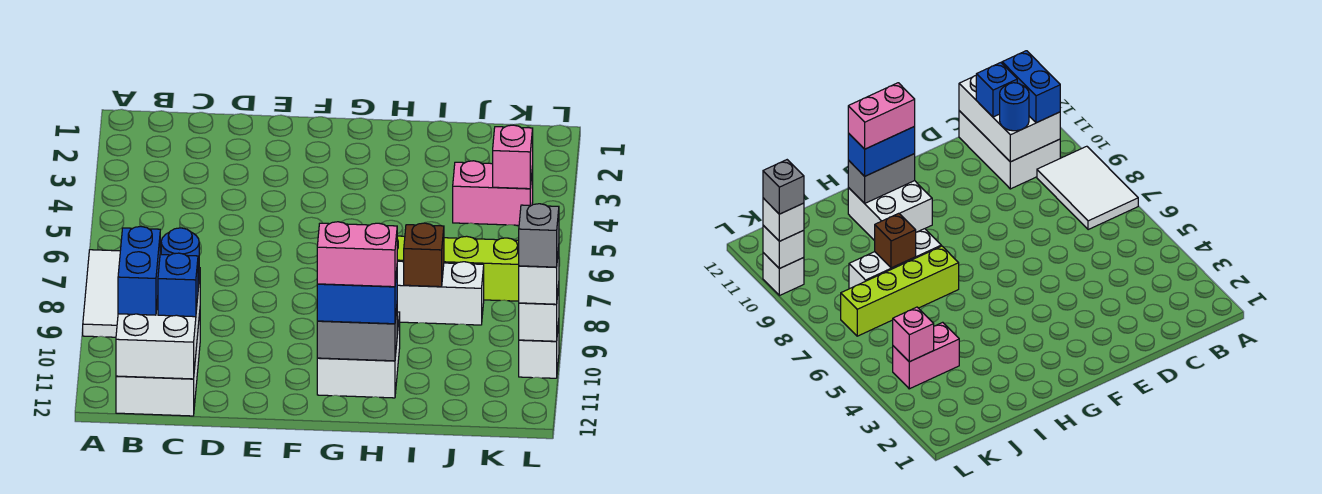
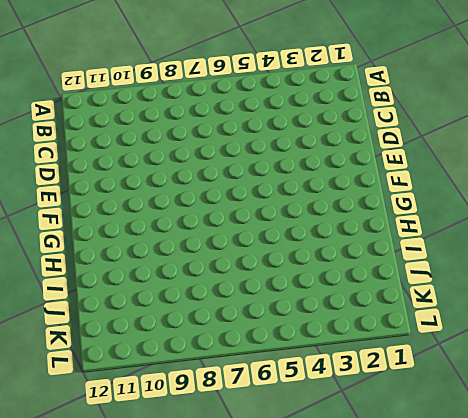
none -> white tile A7:B9 level 1
none -> white brick B10:C12 level 1
none -> white brick G10:H11 level 1

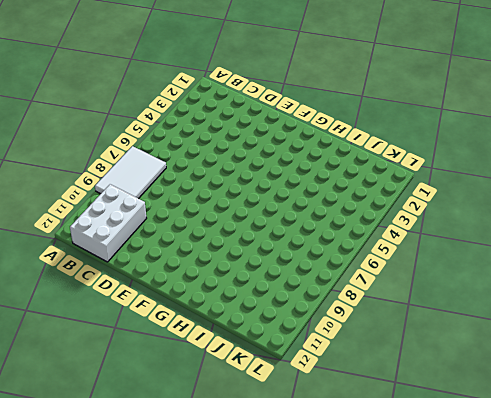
none -> white brick G10:H11 level 1
none -> lime brick H7:K7 level 1
none -> white brick H8:J8 level 1

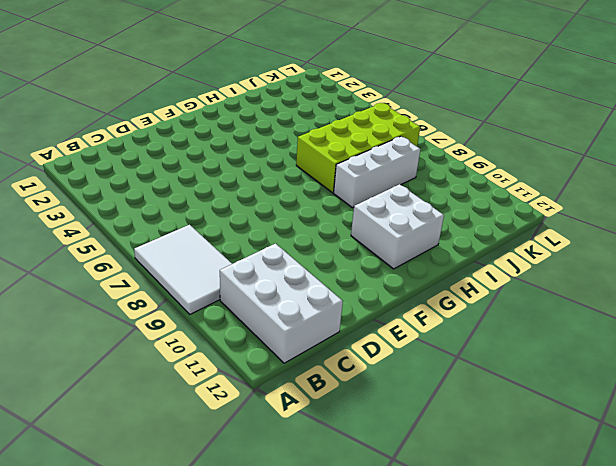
lime brick H6:K7 level 1 -> lime brick H7:K7 level 1
none -> pink brick J4:K4 level 1
none -> white brick L10 level 1
none -> white brick B10:C12 level 2

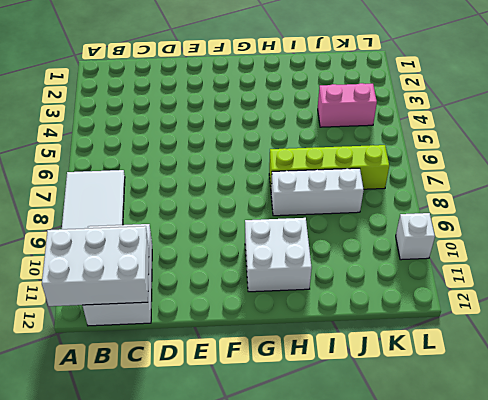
white brick A11:C12 level 2 -> white brick B10:C12 level 2
none -> grey brick G11:H11 level 2
none -> brown brick I8 level 2
none -> pink brick K4 level 2

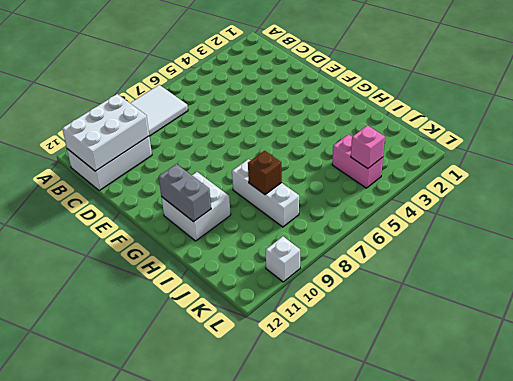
none -> lime brick H7:K7 level 1
none -> white brick L10 level 2
none -> blue brick B10:B11 level 3

